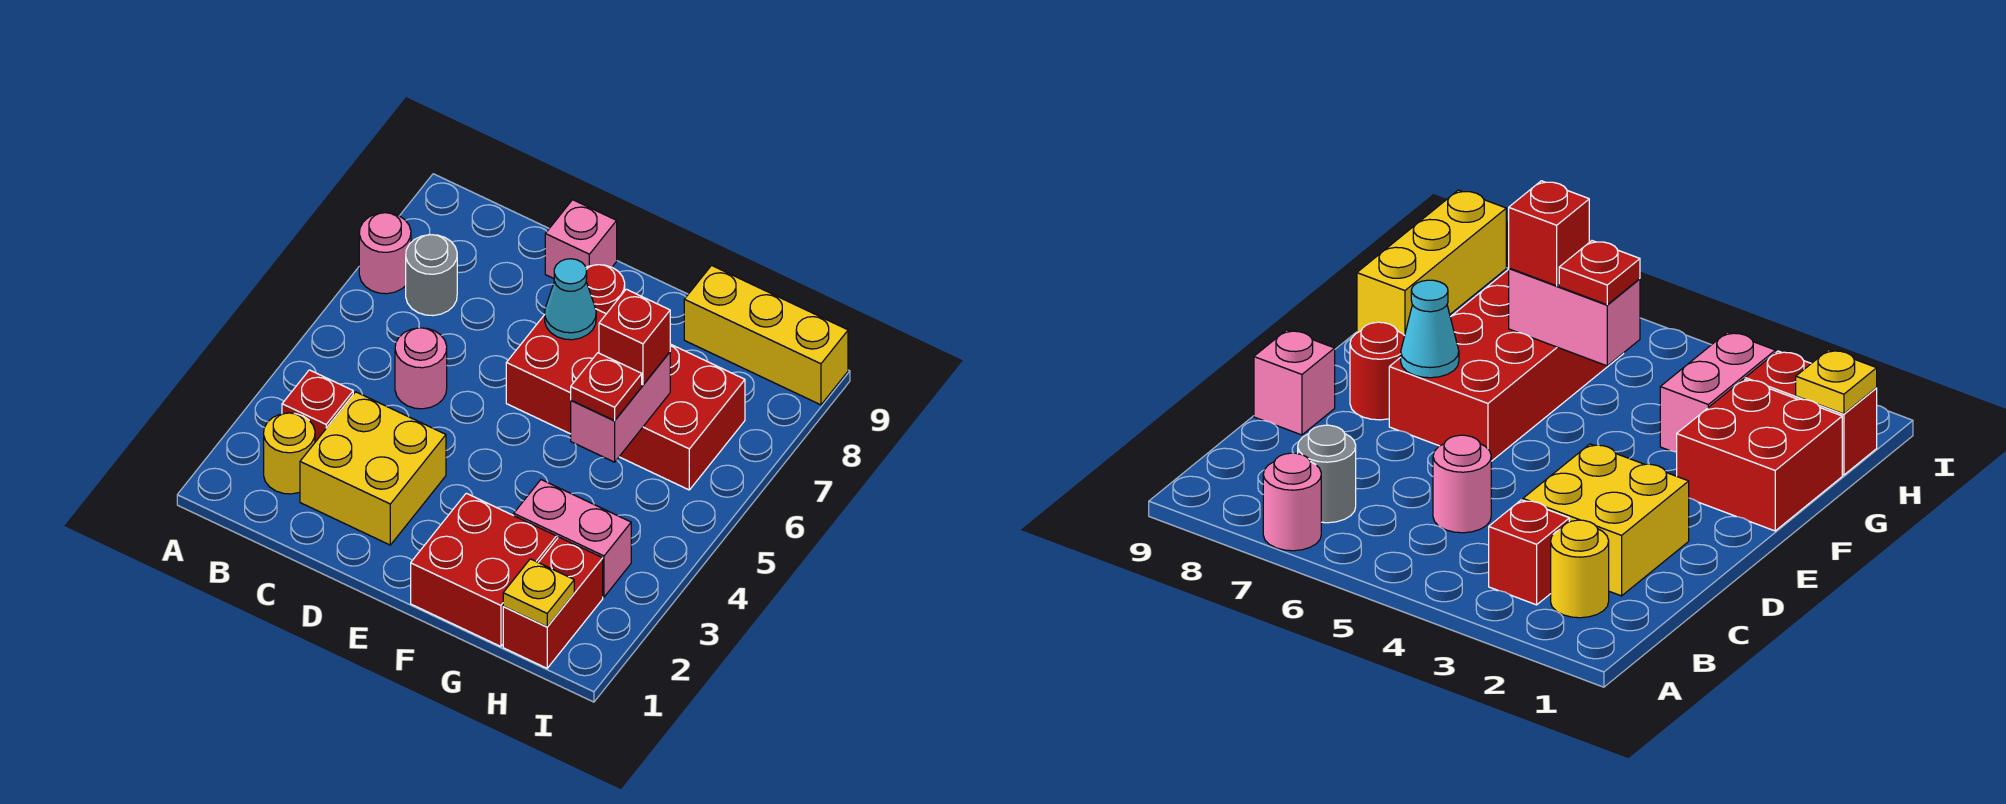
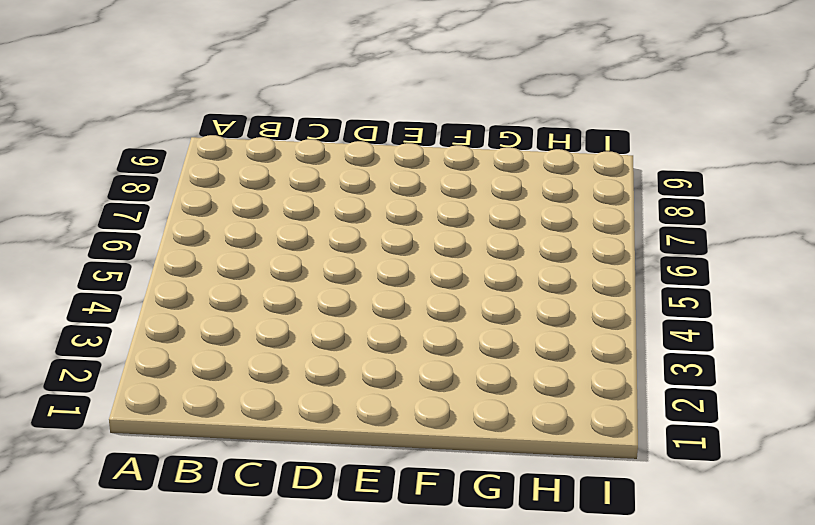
none -> pink round brick A7 level 1
none -> yellow round brick B2 level 1
none -> red brick B3 level 1

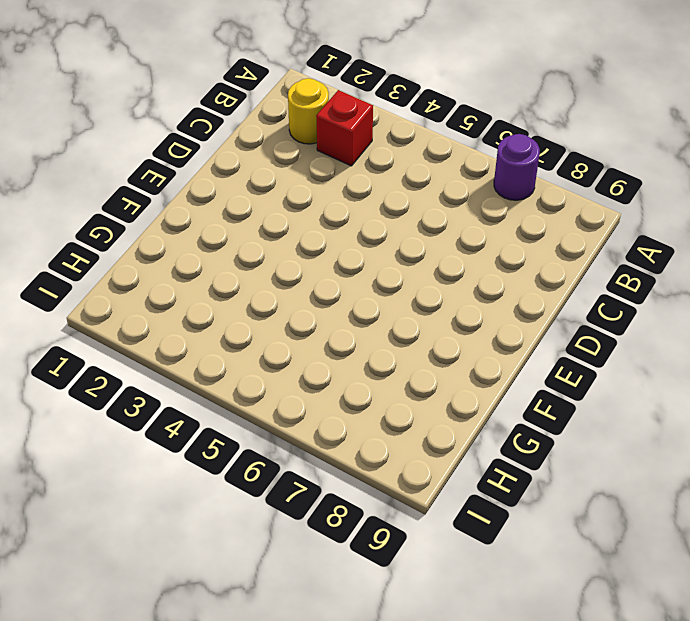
purple round brick A7 level 1 -> pink round brick A7 level 1
none -> grey round brick B7 level 1
none -> yellow brick C2:D3 level 1
none -> pink round brick C5 level 1

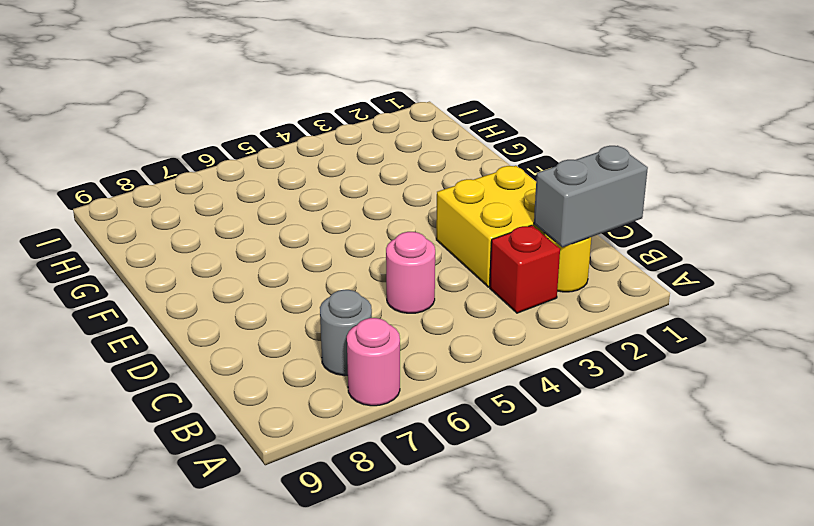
grey brick B1:B2 level 2 -> none
none -> pink brick D9 level 1
none -> red brick E6:H7 level 1
none -> red round brick E8 level 1

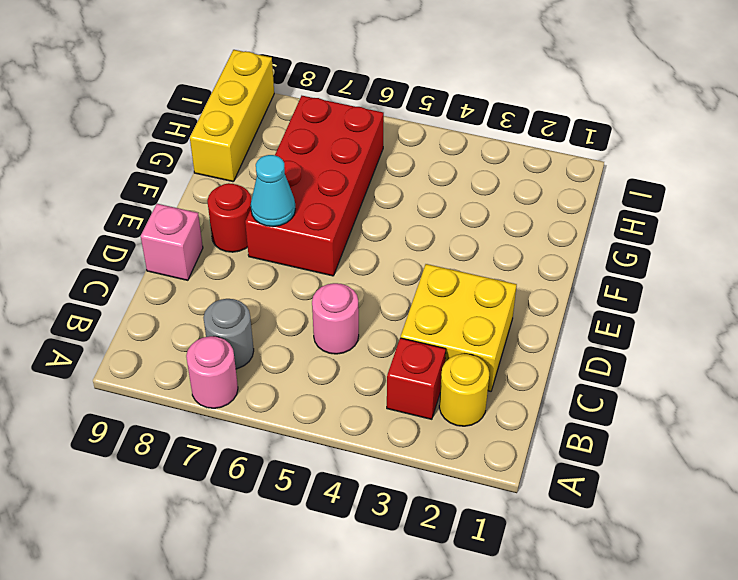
none -> red brick F1:G2 level 1
none -> pink brick G3:H3 level 1
none -> red brick H1:H2 level 1

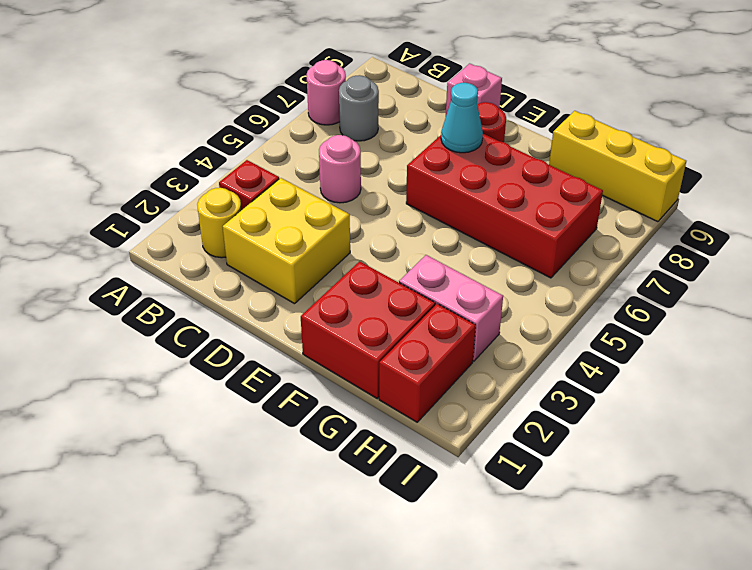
none -> pink brick G5:G6 level 2
none -> yellow plate H1 level 2
none -> red plate G5 level 3

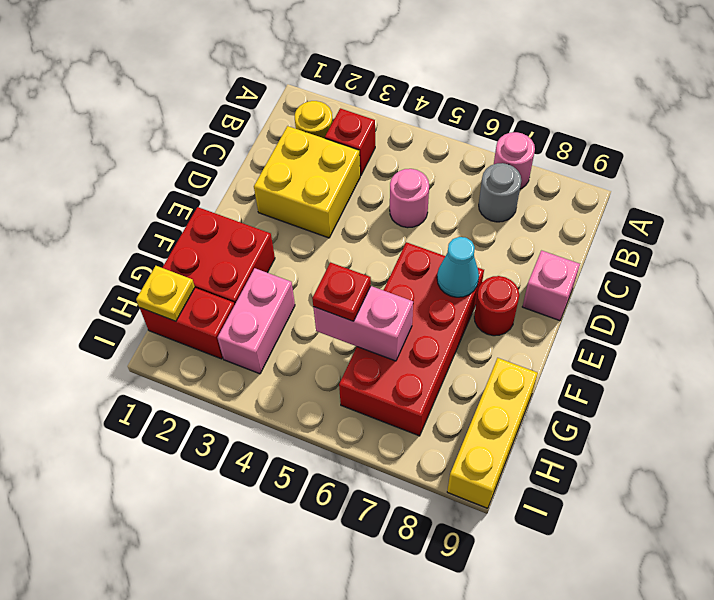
none -> red brick G6 level 3

